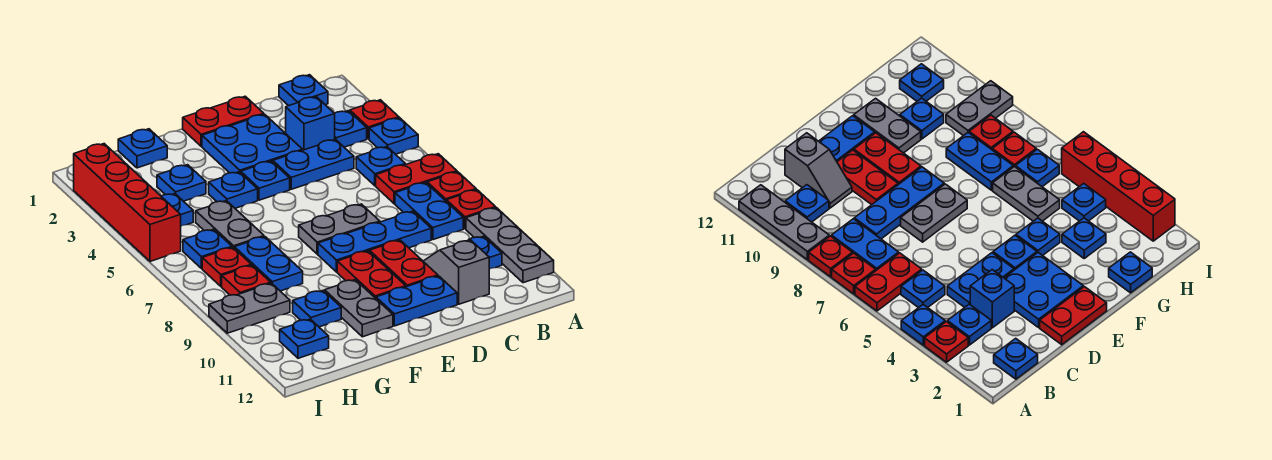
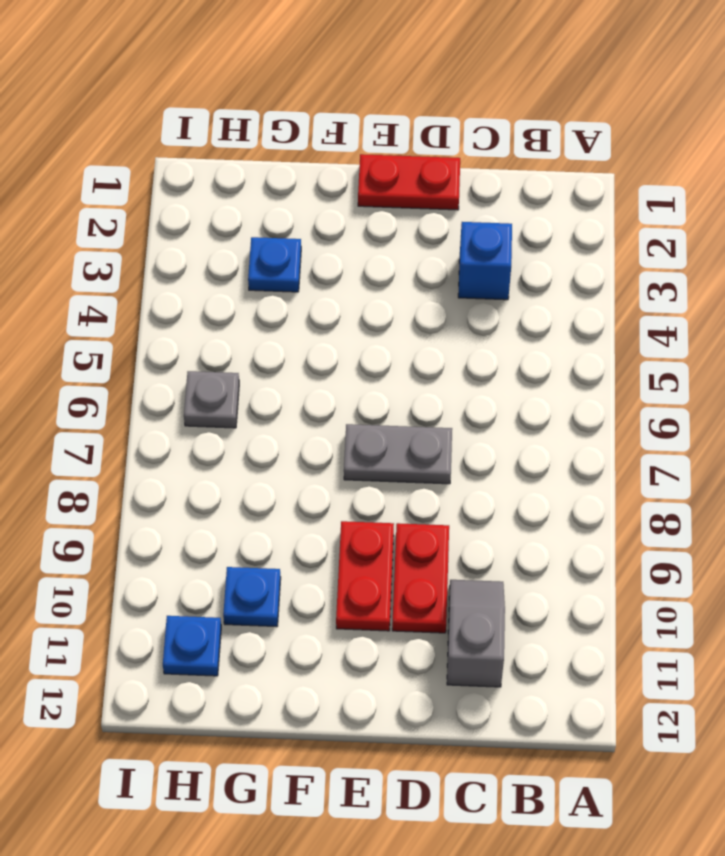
grey plate H6 level 1 -> blue plate H6 level 1
none -> red plate A3 level 1
none -> blue plate A4 level 1
none -> red plate A6:B6 level 1
none -> red plate A7 level 1

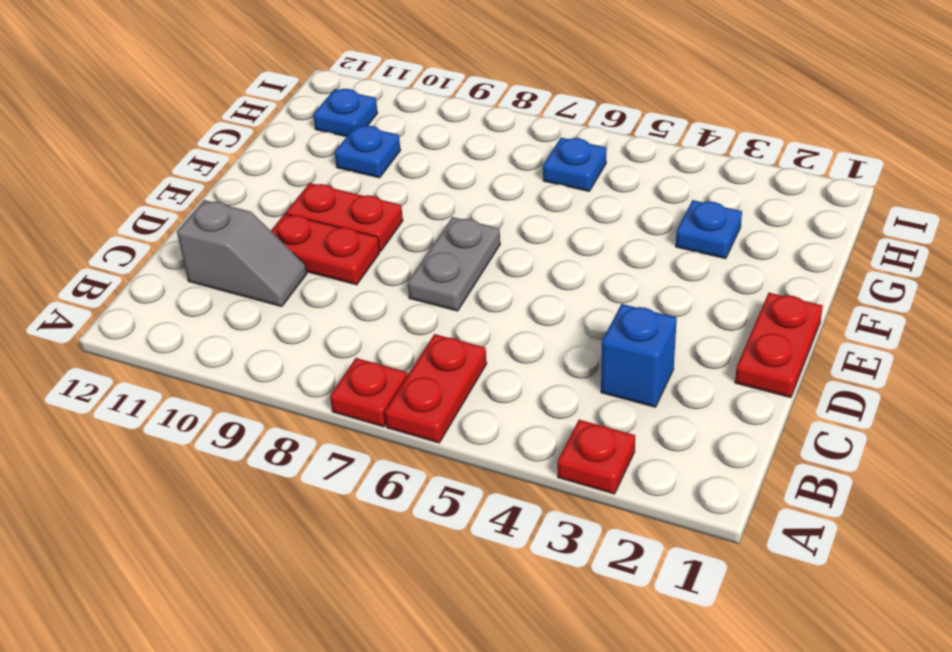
none -> blue plate A4 level 1
none -> red plate A8 level 1
none -> grey plate A9:A11 level 1
none -> blue plate B1 level 1

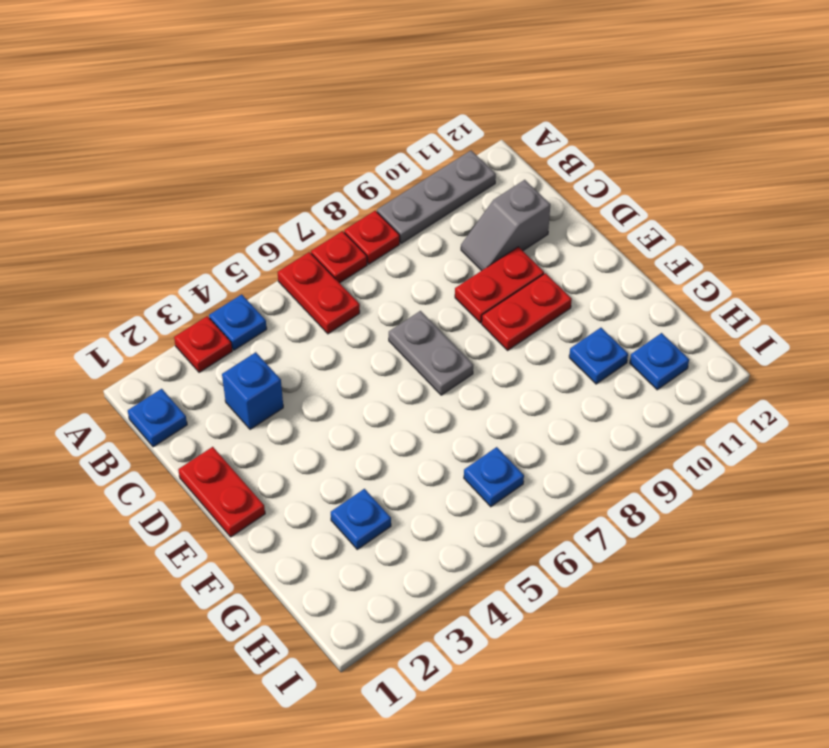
none -> blue plate B3 level 1
none -> blue plate B5 level 1
none -> blue plate B7:B8 level 1
none -> blue plate B10 level 1

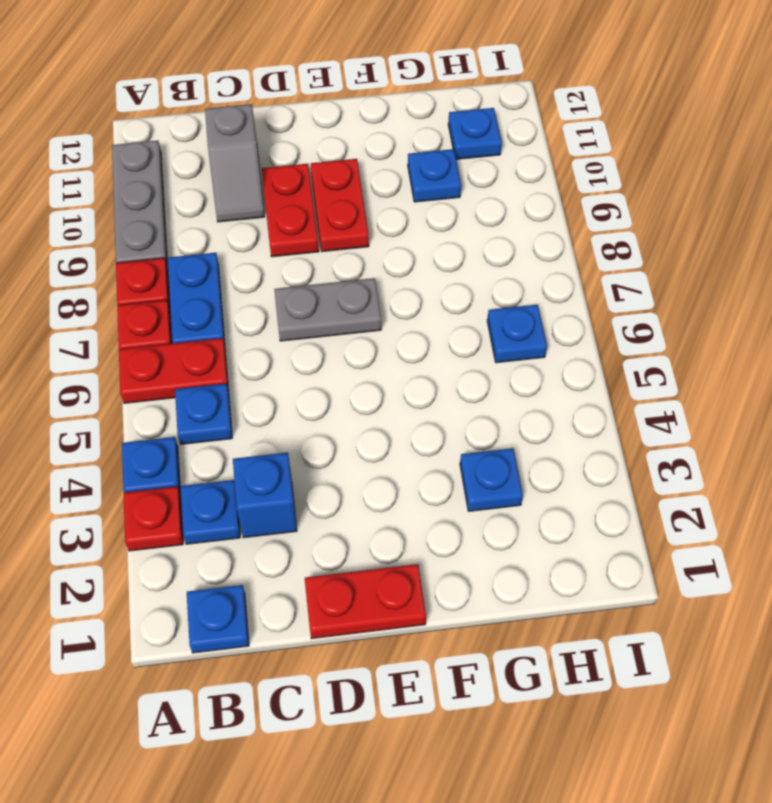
none -> blue plate B10 level 1
none -> blue plate C4:D4 level 1
none -> blue plate C8:E8 level 1
none -> blue plate D2:E3 level 1

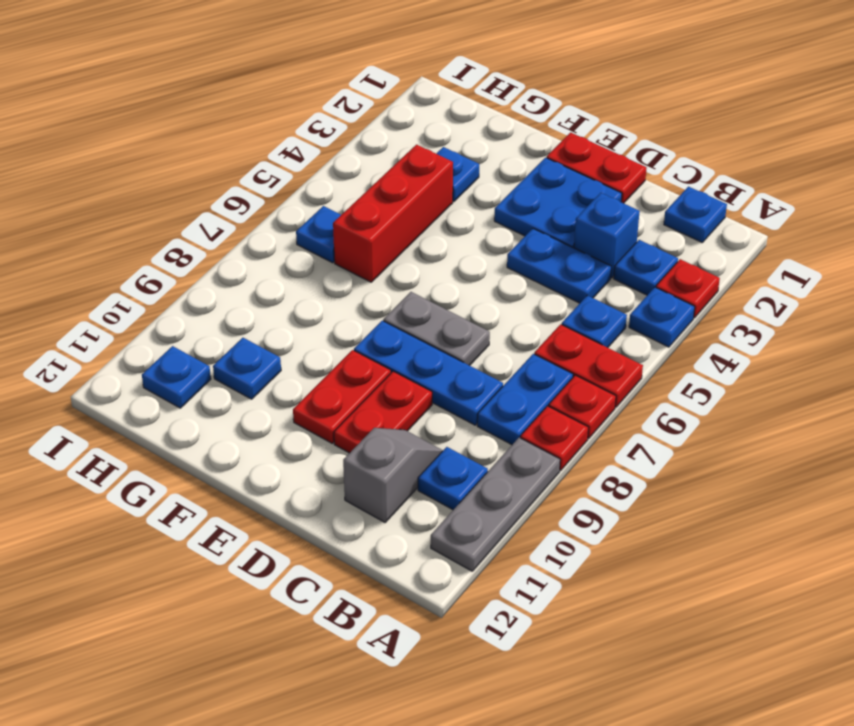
red brick G4:G6 level 1 -> grey plate G5:G6 level 1
none -> blue plate D11:E11 level 1
none -> blue plate E4 level 1
none -> blue plate F4 level 1
none -> grey plate F10:F11 level 1

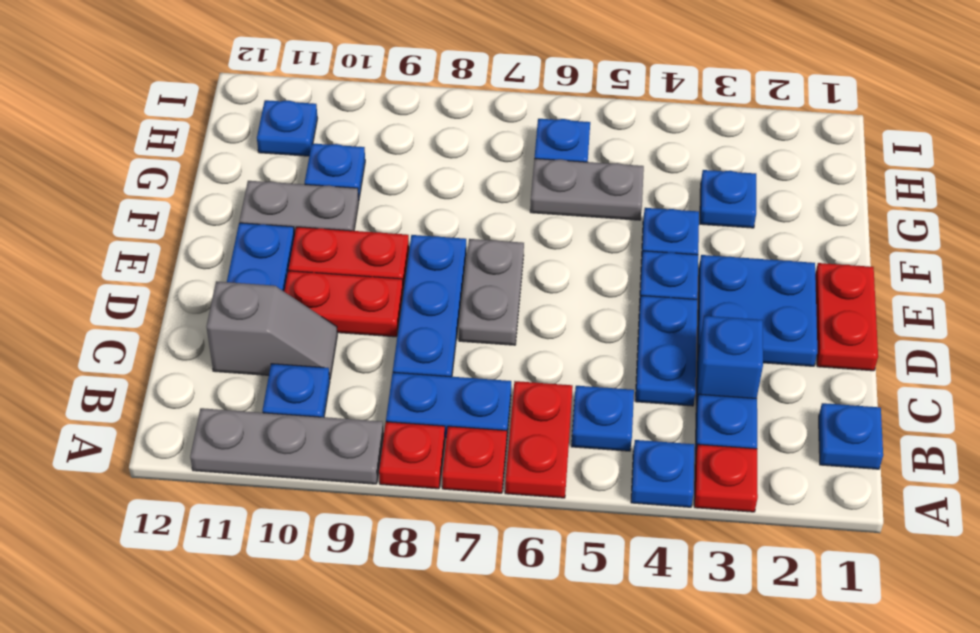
none -> blue plate G1 level 1
none -> blue plate G7:G8 level 1
none -> blue plate H4 level 1
none -> red plate H7 level 1

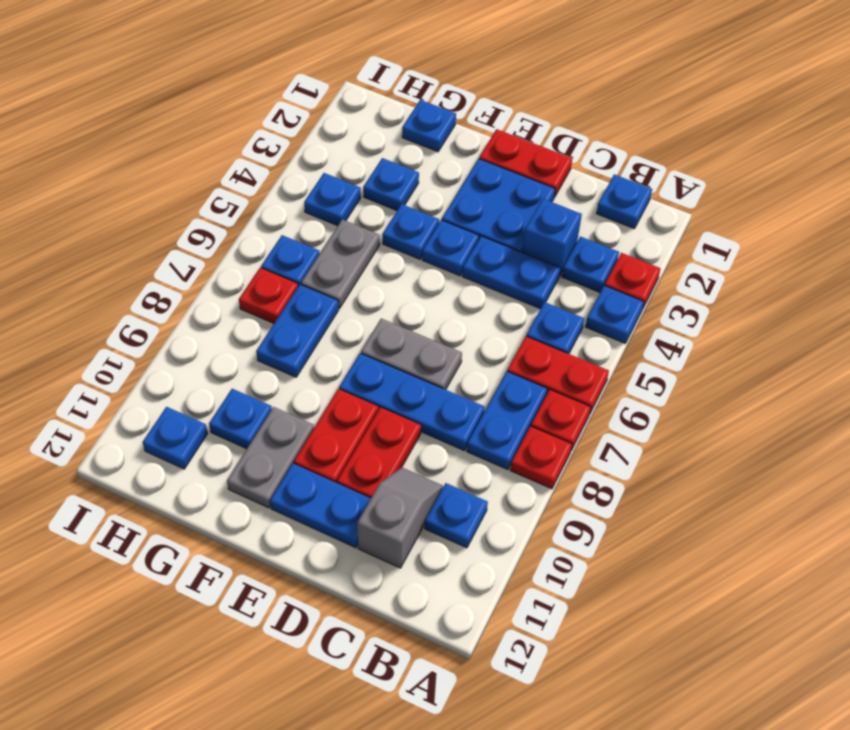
none -> grey plate A9:A11 level 1
none -> red plate H8 level 1
none -> grey plate H9:I9 level 1
none -> red brick I2:I5 level 1

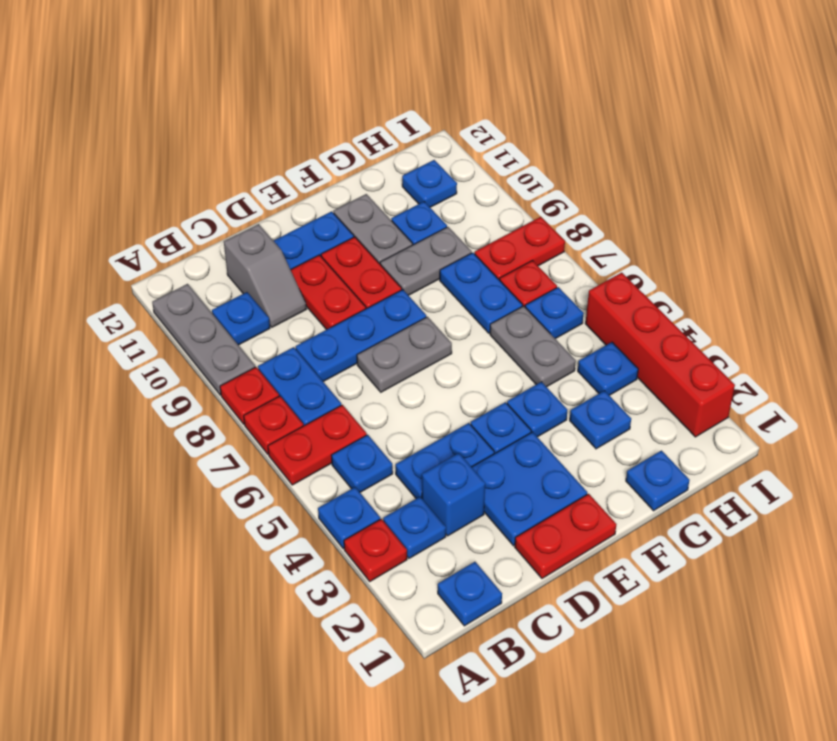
grey plate F9:G9 level 1 -> grey plate H9:I9 level 1
red plate H8:I8 level 1 -> red plate H8 level 1

